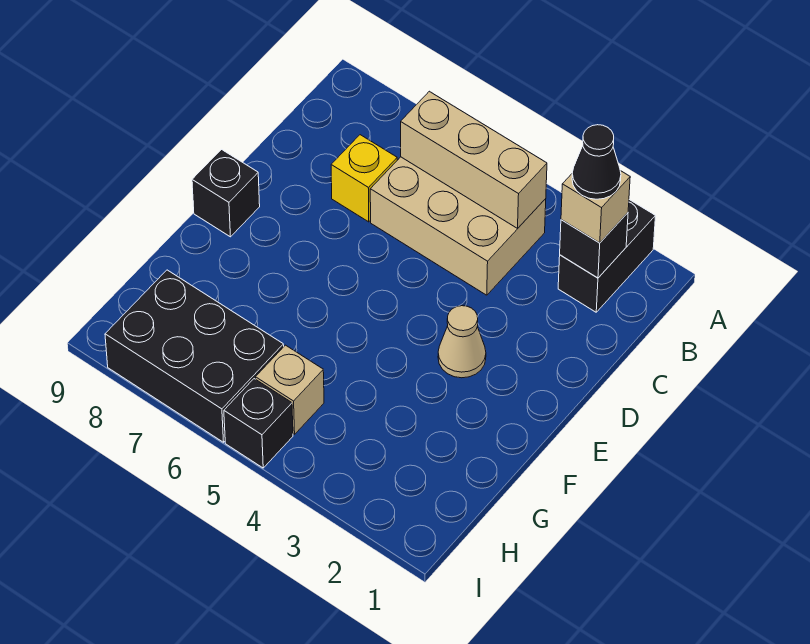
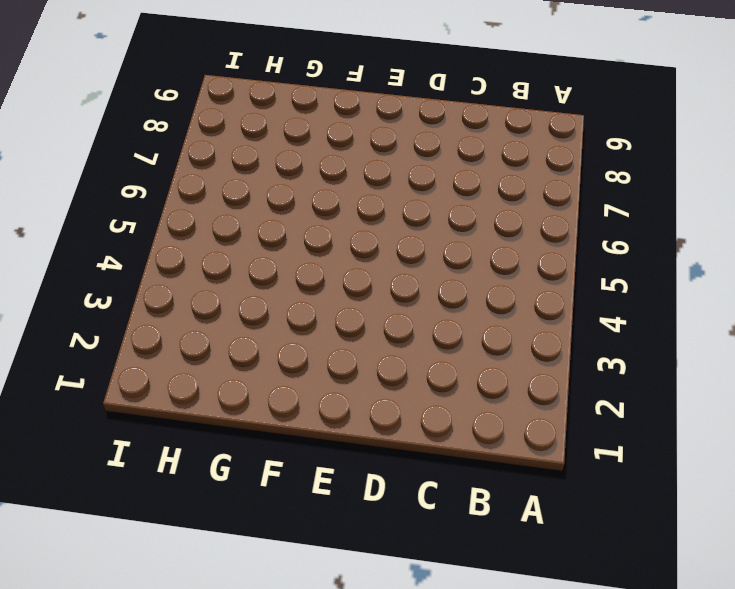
none -> black brick A2:B2 level 1
none -> tan brick B4:C6 level 1
none -> yellow brick C7 level 1

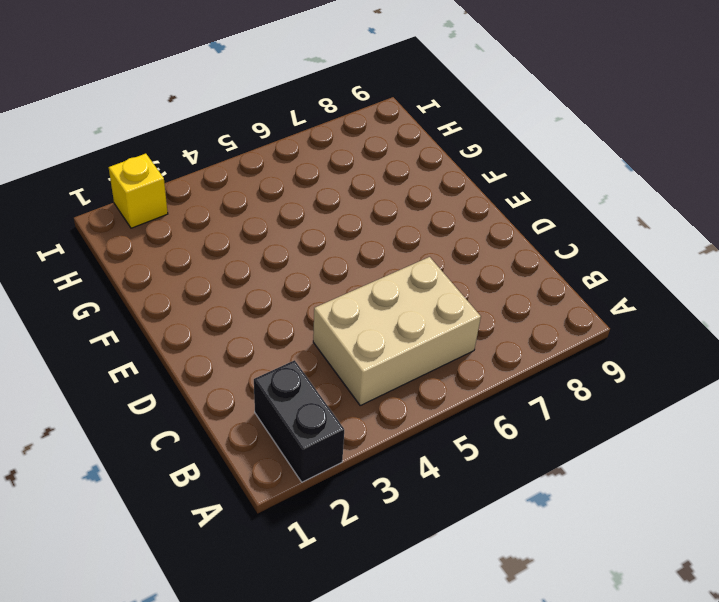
yellow brick I2 level 1 -> yellow brick C7 level 1
none -> tan cone E3 level 1
none -> black brick E9 level 1
none -> tan brick H5 level 1

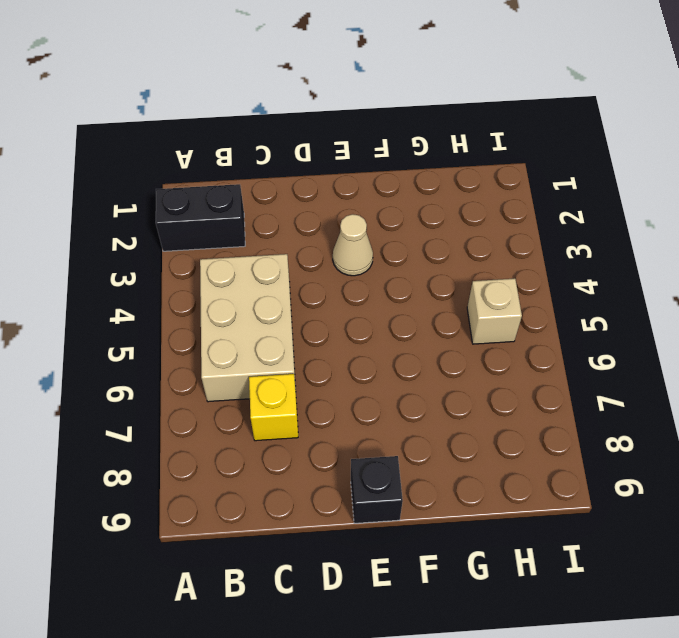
none -> black brick H6:I8 level 1
none -> black brick I5 level 1
none -> black brick B2 level 2

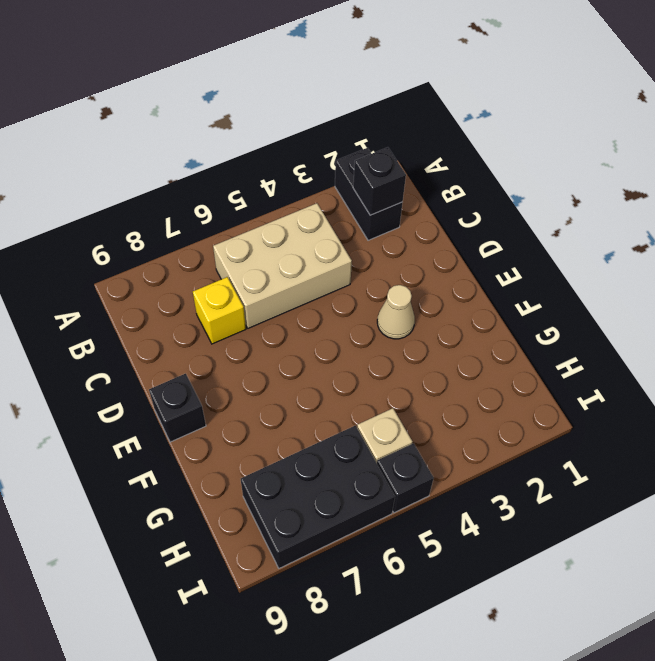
none -> tan brick B4:B6 level 2
none -> tan brick B2 level 3
none -> black cone B2 level 4

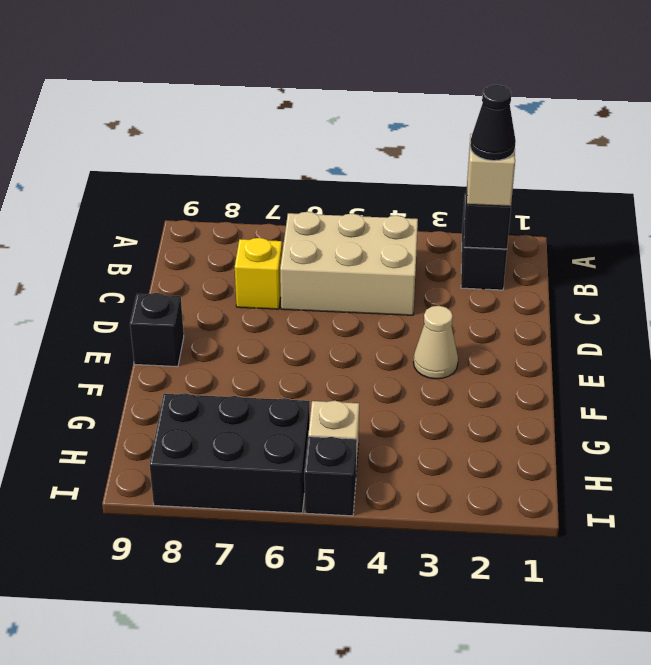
none -> tan brick B4:B6 level 2

